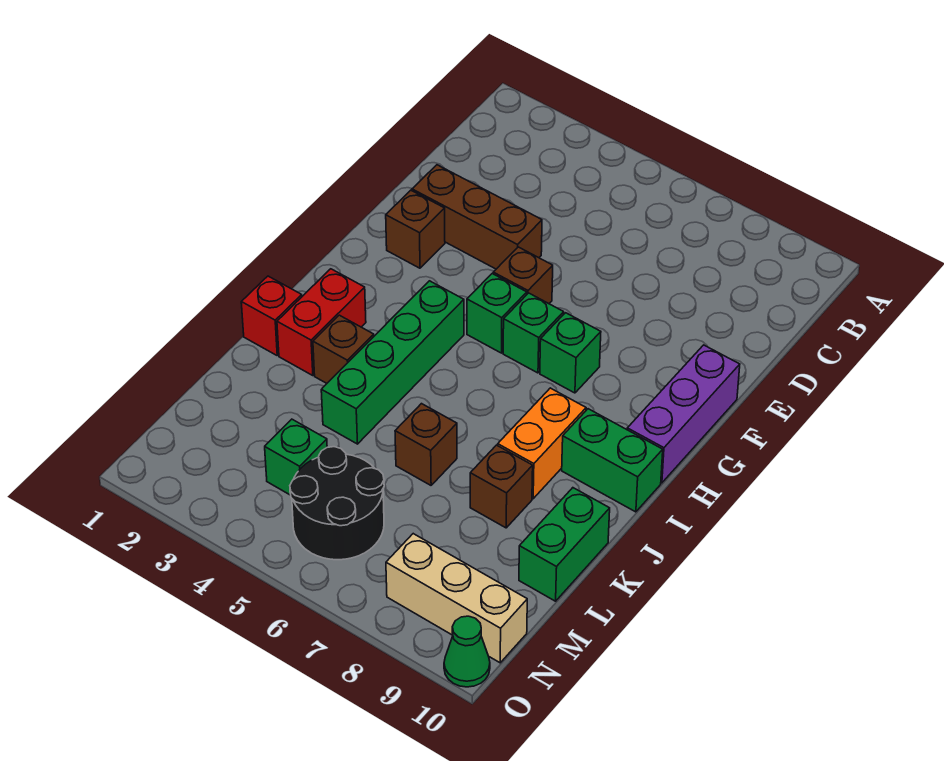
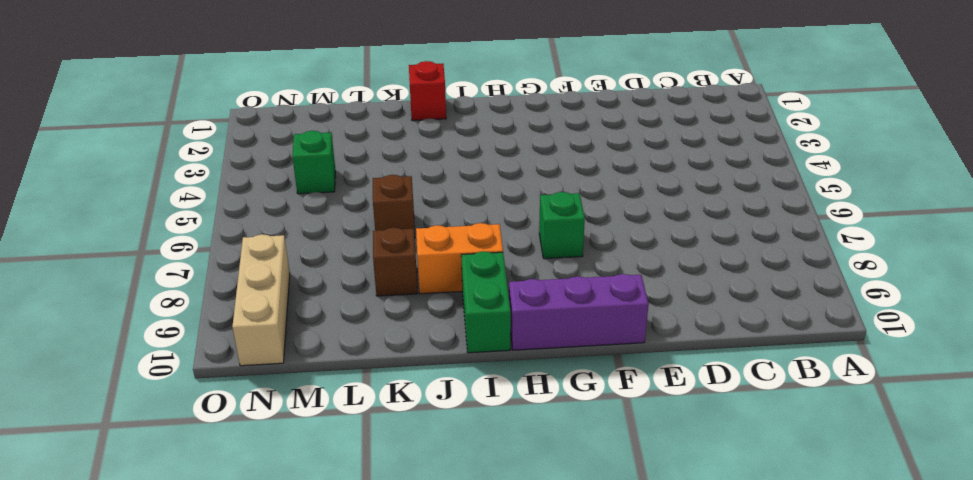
none -> brown brick E2:E4 level 1
none -> brown brick F2 level 1
none -> brown brick F5 level 1

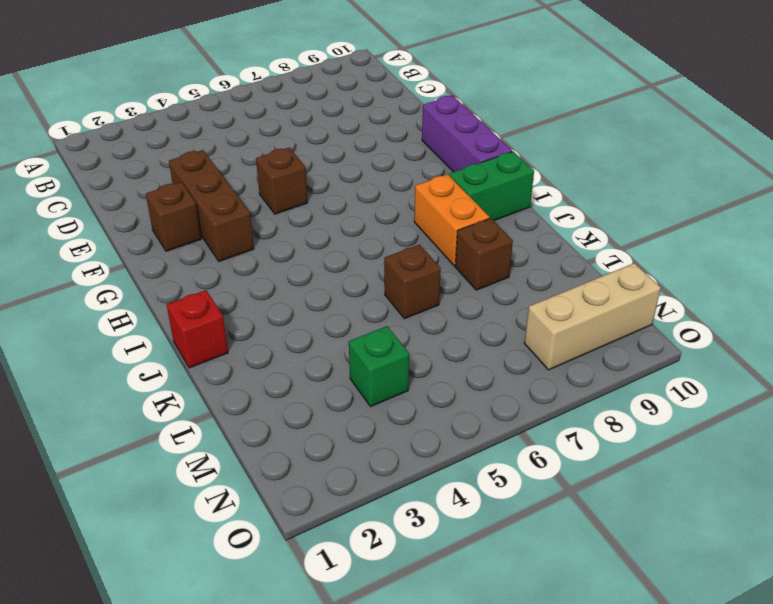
brown brick E3:G3 level 1 -> brown brick E2:E4 level 1
none -> green brick G5 level 1
none -> green brick G6 level 1
none -> green brick G7 level 1

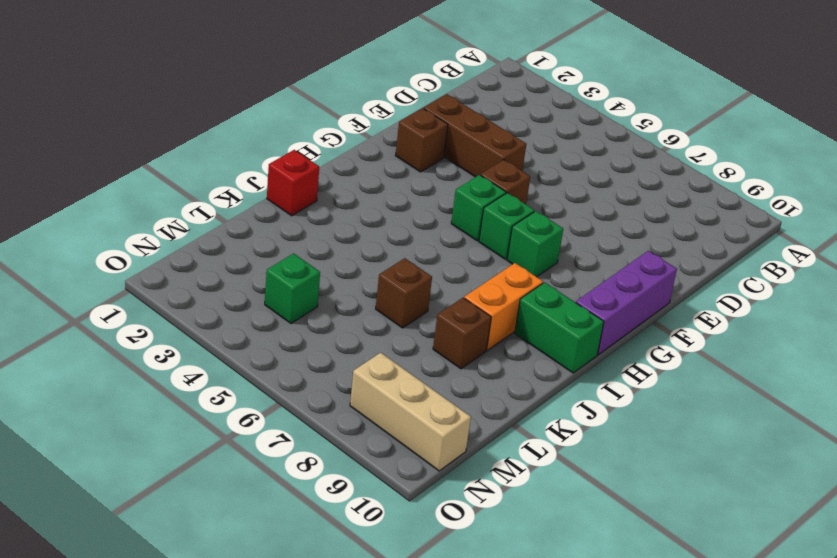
none -> green brick H4:K4 level 1
none -> red brick I2:J2 level 1
none -> brown brick J3 level 1

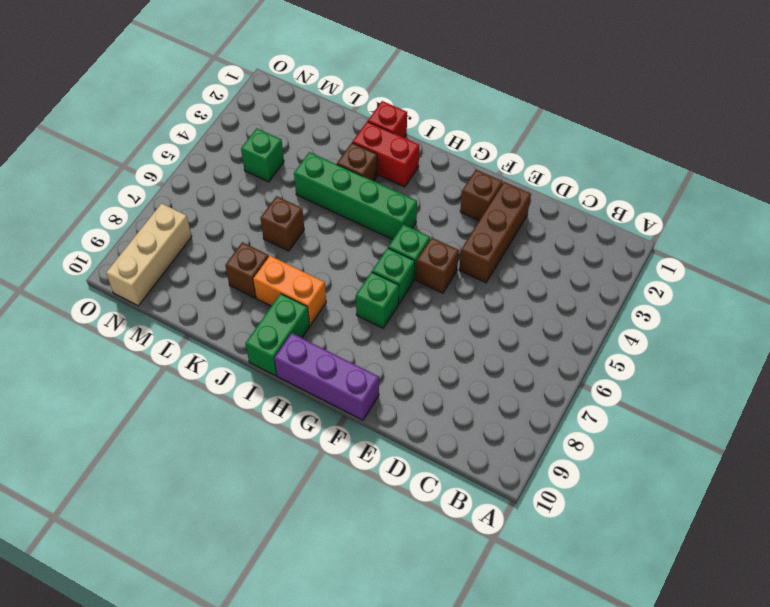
none -> green brick K10:L10 level 1
none -> black round brick M5:N6 level 1
none -> green cone O10 level 1

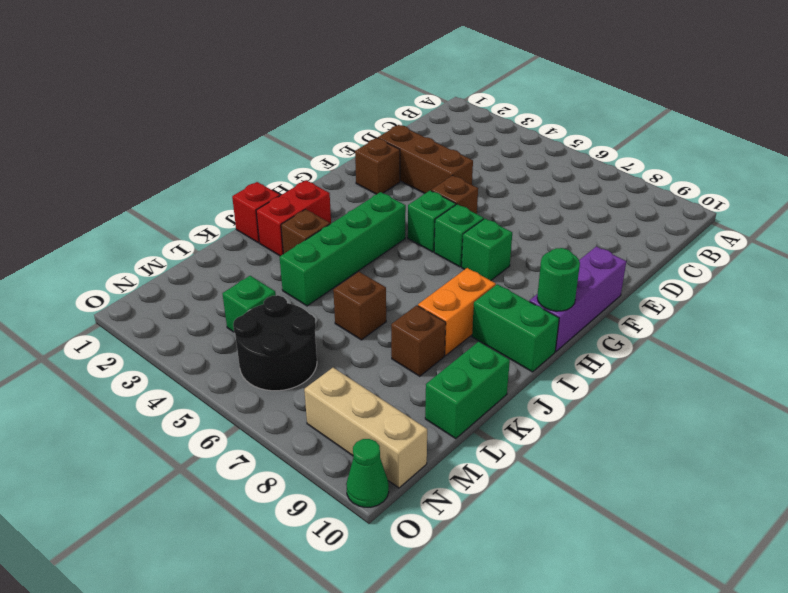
green round brick H10 level 2 -> none

